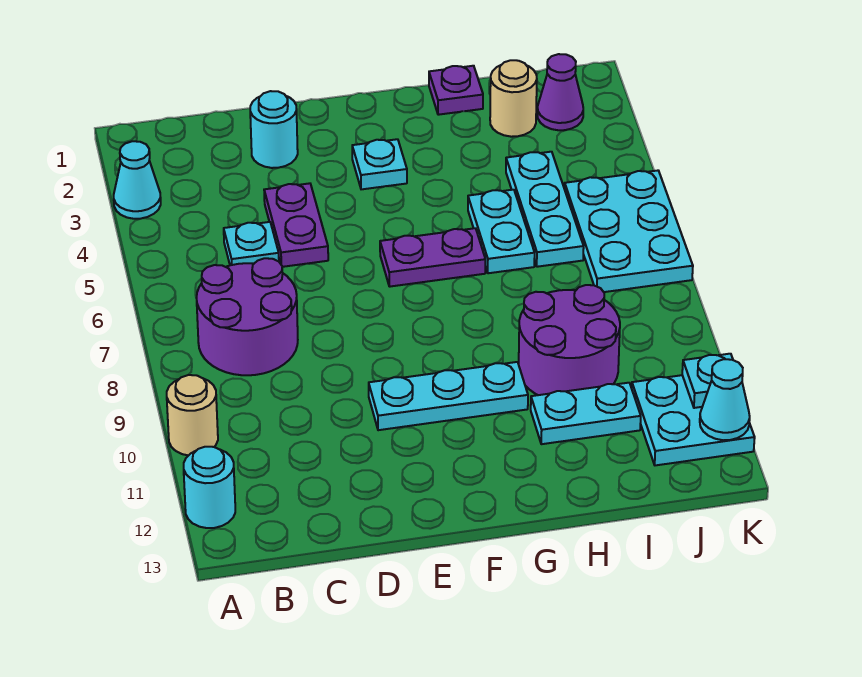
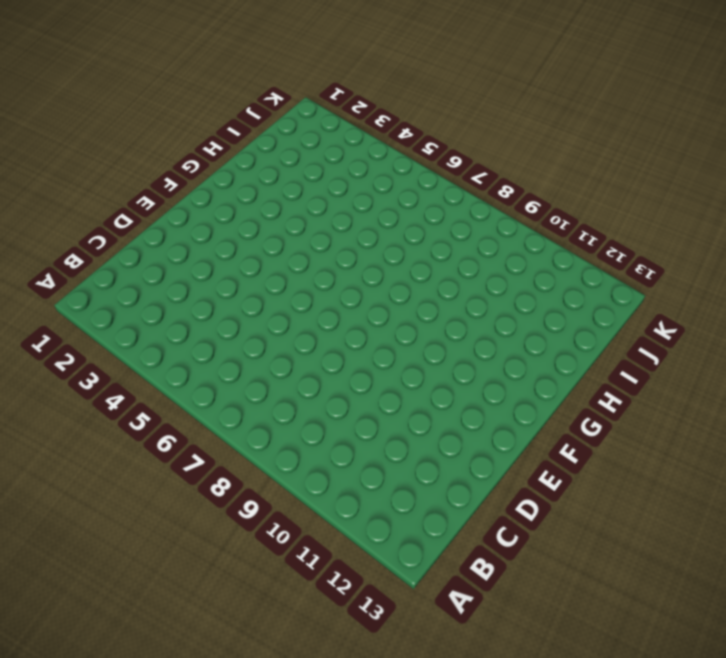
none -> cyan cone A3 level 1
none -> tan round brick A10 level 1
none -> cyan round brick A12 level 1

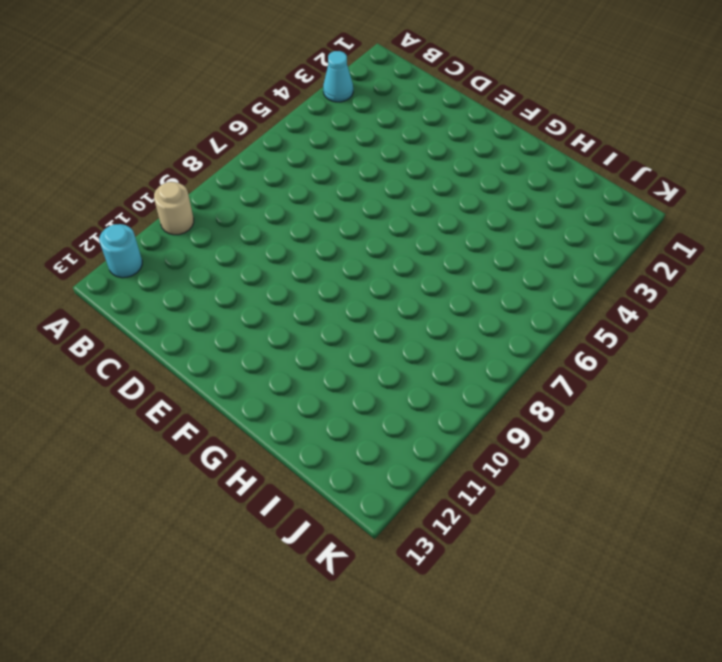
none -> purple round brick B7:C8 level 1
none -> cyan plate C5 level 1
none -> cyan round brick D2 level 1

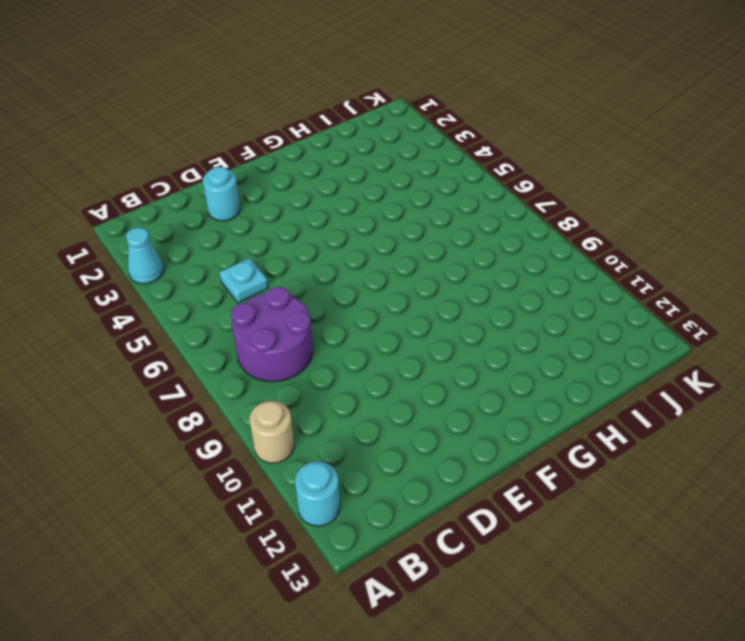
none -> purple plate D4:D5 level 1
none -> cyan plate E10:G10 level 1
none -> cyan plate F3 level 1

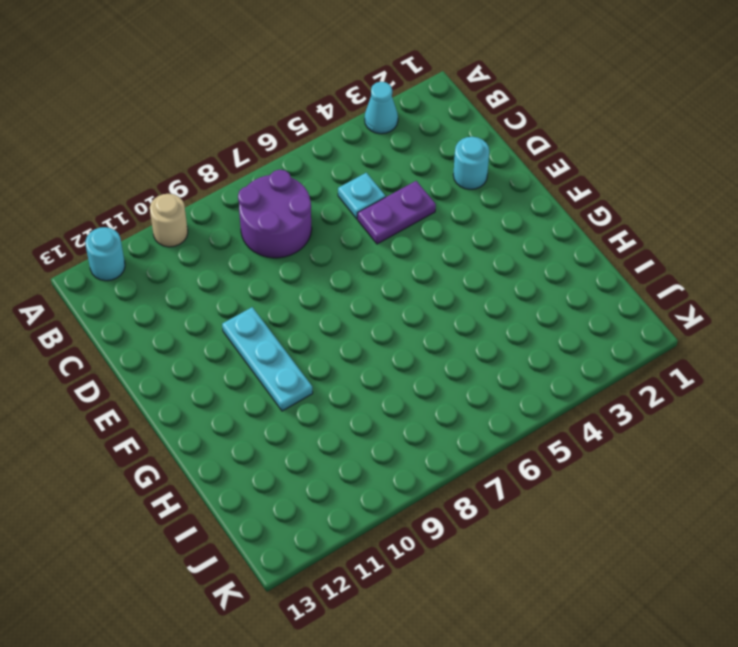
none -> cyan plate F3 level 1
none -> purple plate F6:G6 level 1
none -> purple plate H1 level 1

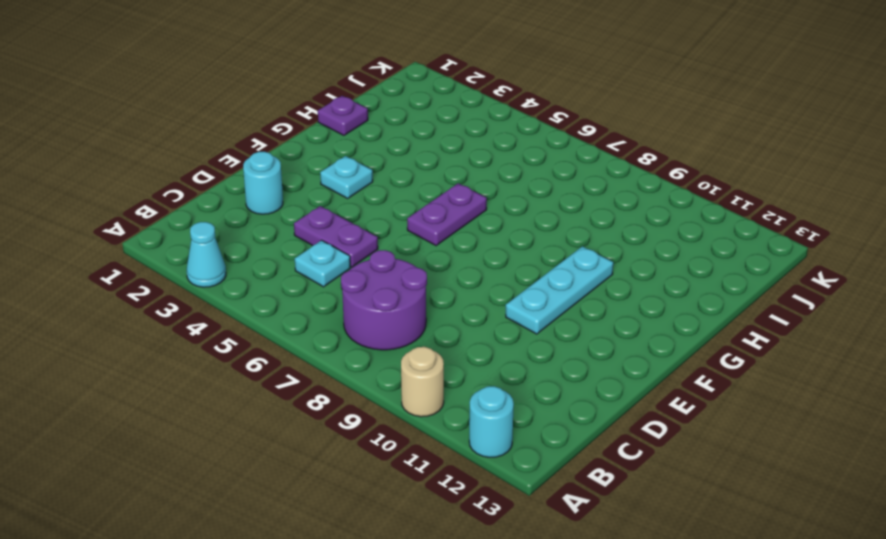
none -> cyan plate H5:H6 level 1
none -> purple round brick H9:I10 level 1
none -> cyan plate H11:I11 level 1

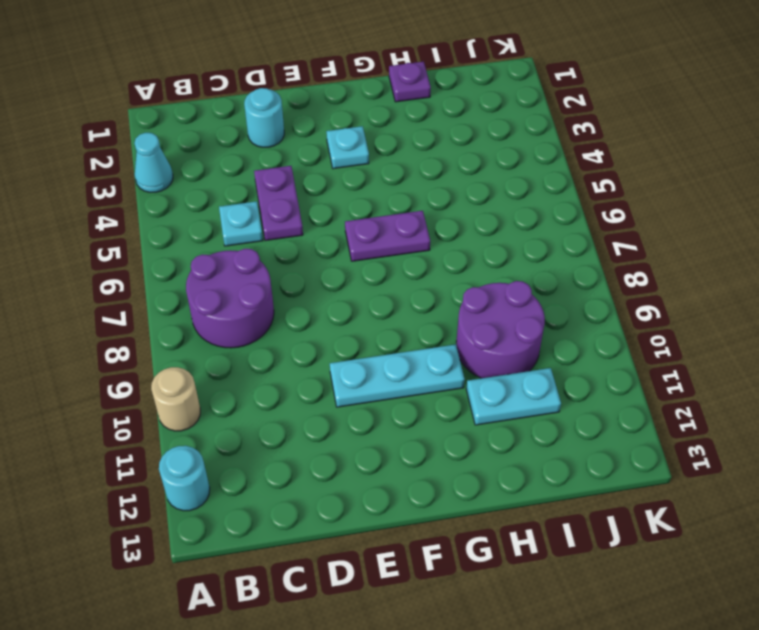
none -> cyan plate H5:H6 level 1
none -> tan round brick I2 level 1
none -> cyan plate I4:I6 level 1

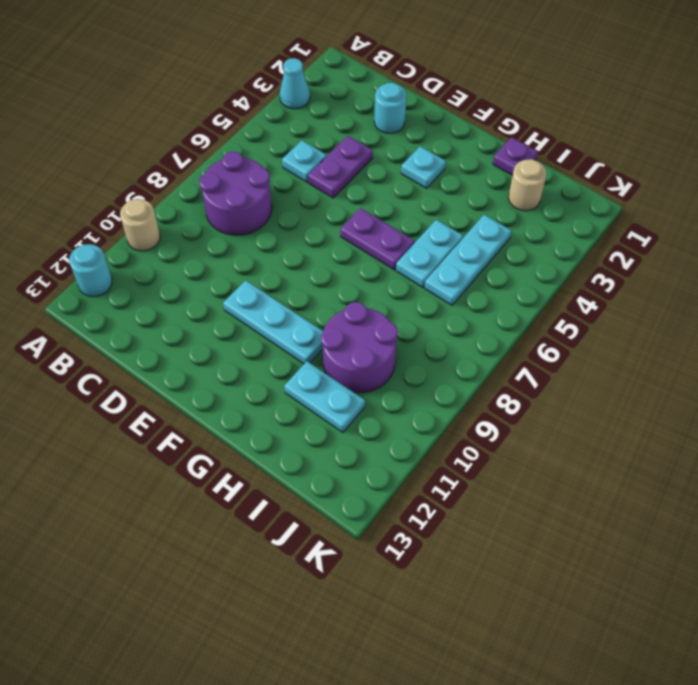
none -> purple cone J2 level 1
none -> cyan plate J5:K7 level 1
none -> cyan plate J11:K12 level 1

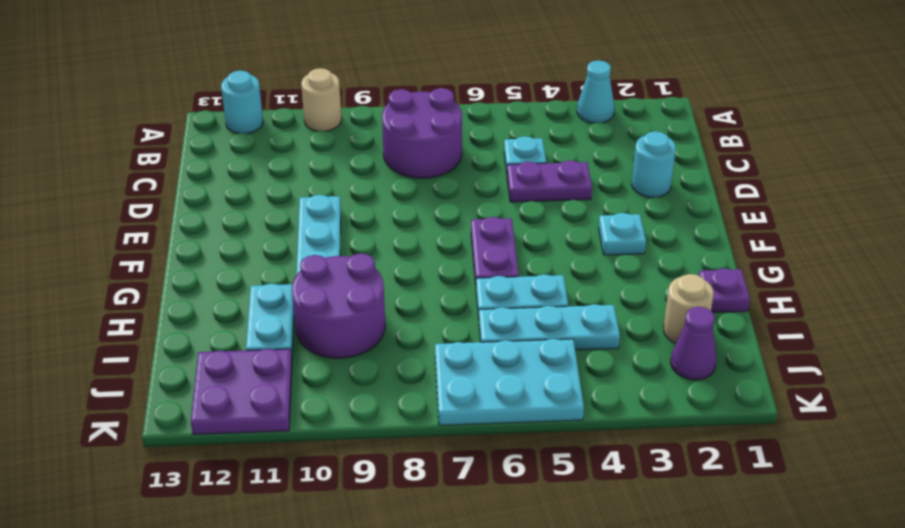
purple plate J11:K12 level 1 -> cyan plate J11:K12 level 1
none -> cyan plate K11 level 2
none -> cyan cone K12 level 2

